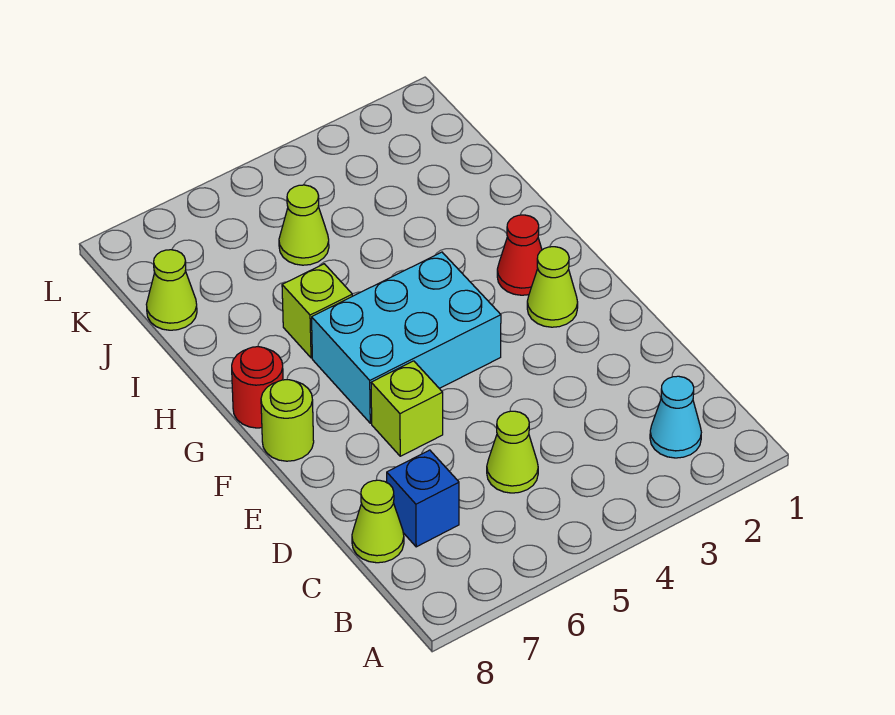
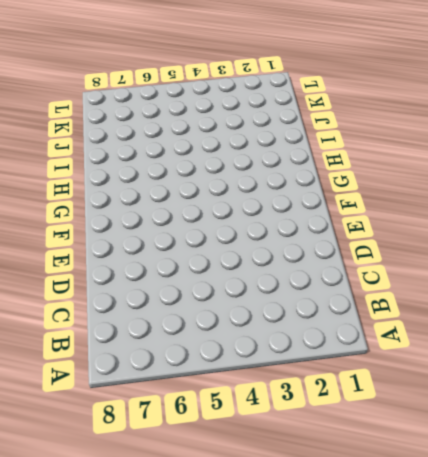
none -> cyan cone B2 level 1
none -> lime cone C5 level 1
none -> blue brick C7 level 1

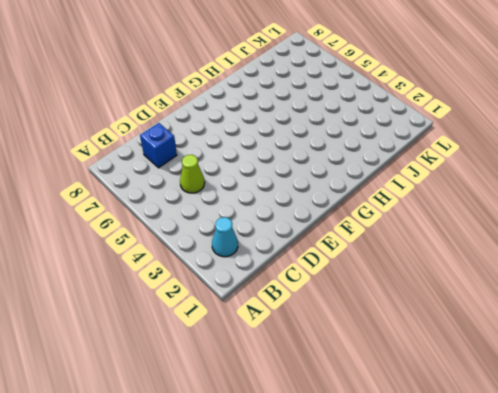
none -> lime cone C8 level 1
none -> lime brick E6 level 1
none -> lime cone F2 level 1

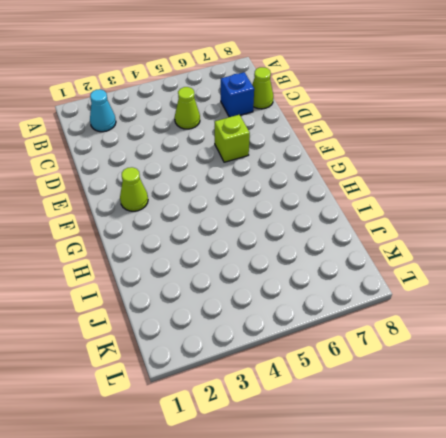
none -> cyan brick F4:G6 level 1
none -> lime round brick F8 level 1
none -> red cone G2 level 1

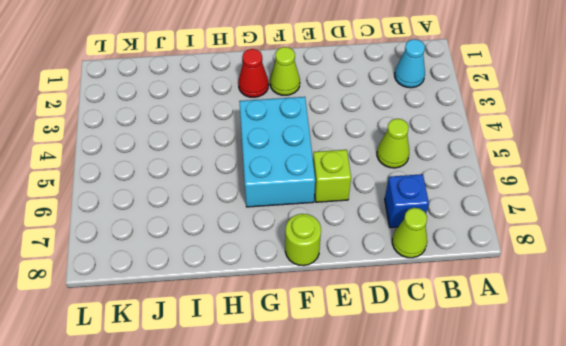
none -> red round brick G8 level 1
none -> lime brick H6 level 1
none -> lime cone J5 level 1

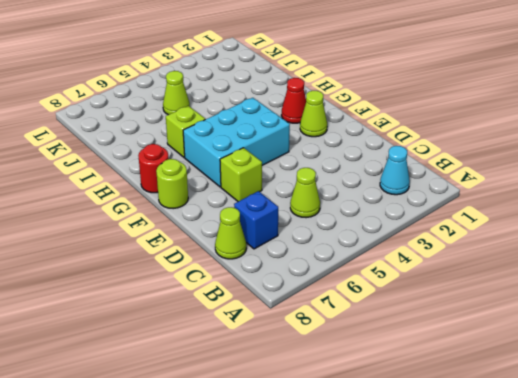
none -> lime cone J8 level 1

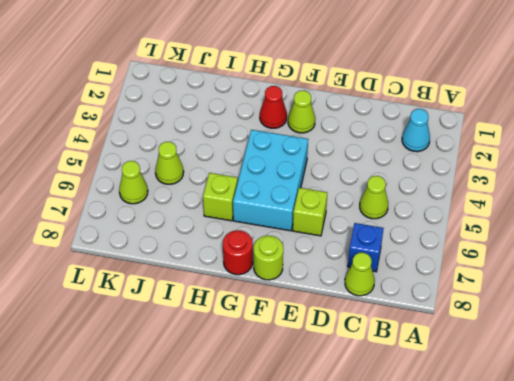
lime cone K6 level 1 -> lime cone J8 level 1

